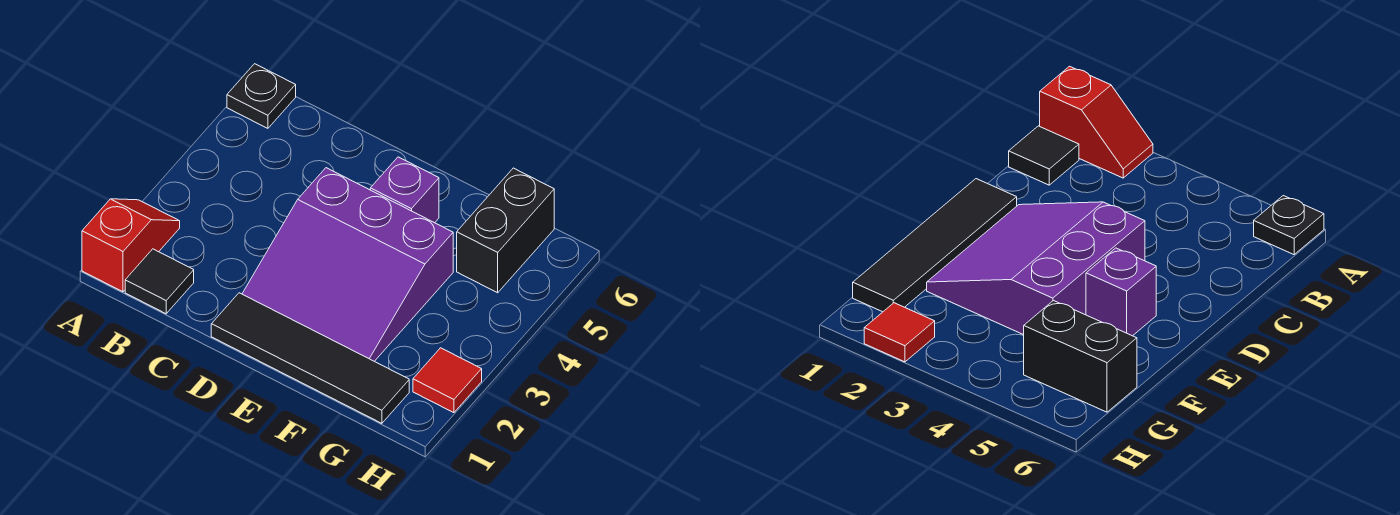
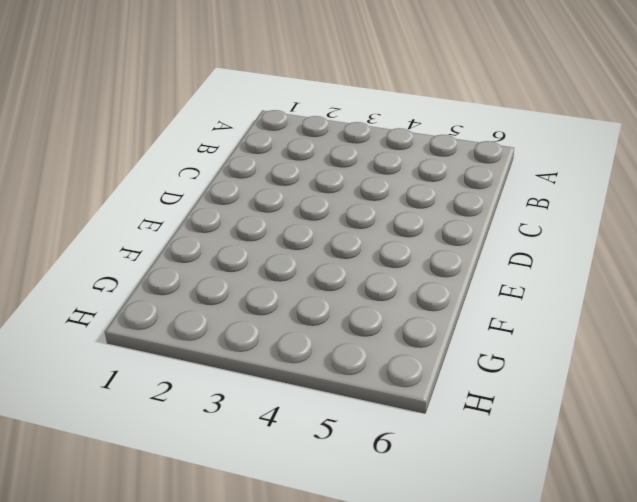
none -> red slope A1:A2 level 1 top 1
none -> black plate A6 level 1

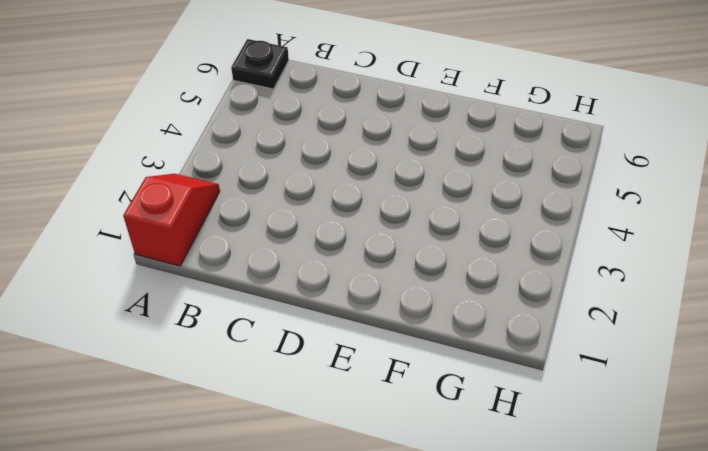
none -> black tile B1 level 1
none -> black tile D1:G1 level 1

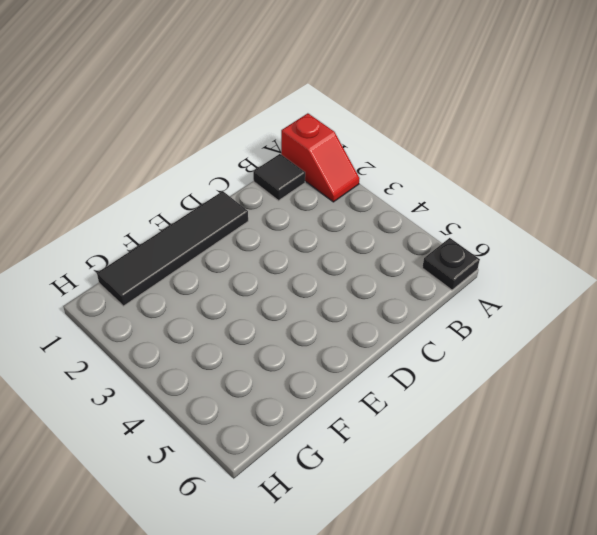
none -> purple slope D2:F4 level 1 top 4
none -> purple brick E5 level 1

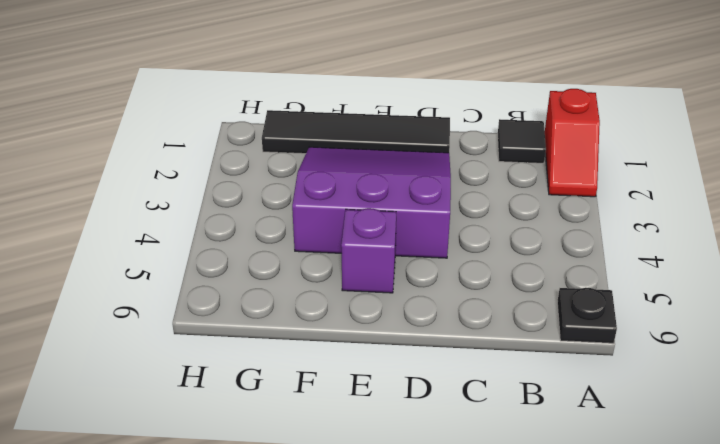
none -> black brick G5:G6 level 1
none -> red tile H2 level 1

